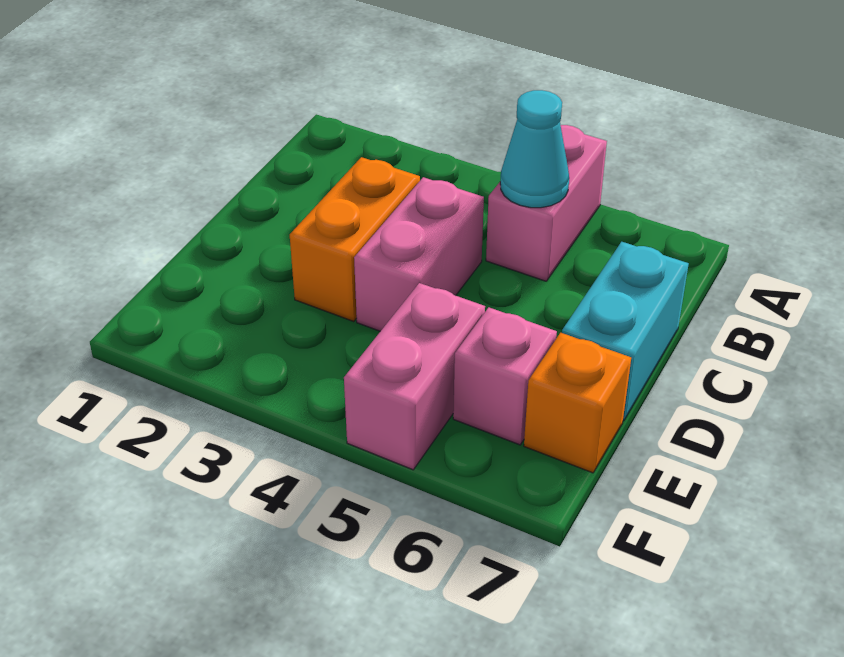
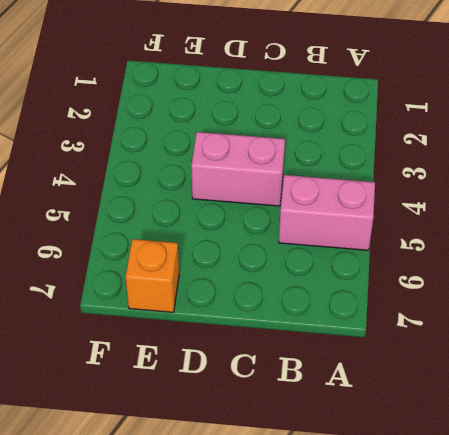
none -> orange brick C3:D3 level 1
none -> cyan brick C7:D7 level 1

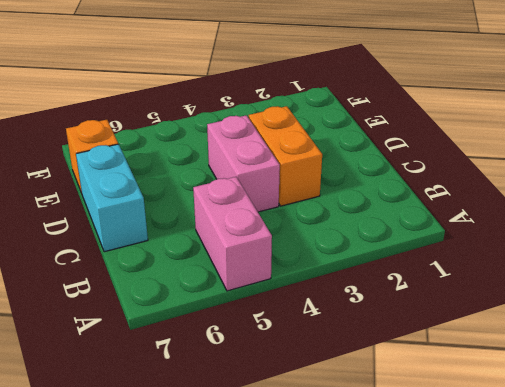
none -> pink brick E5:F5 level 1
none -> pink brick E6 level 1

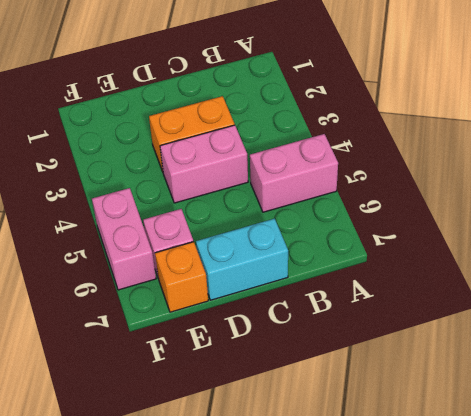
pink brick F5:F6 level 1 -> pink brick E5:F5 level 1
none -> cyan cone B5 level 2

